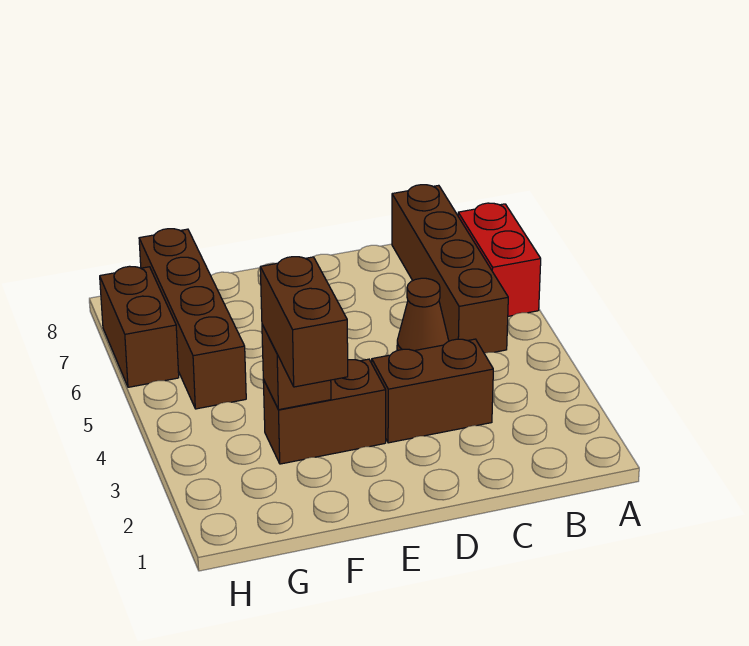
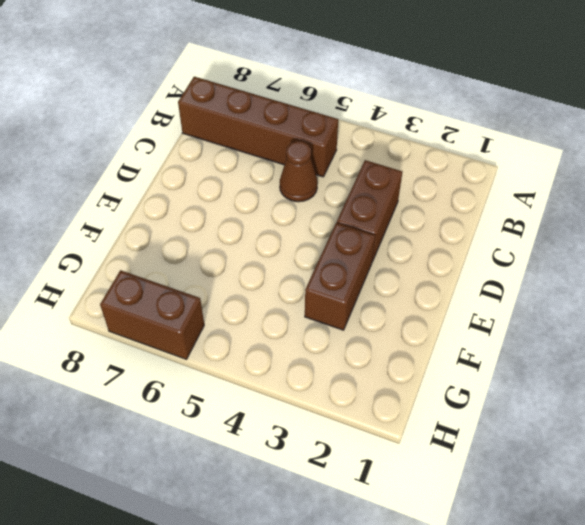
none -> red brick A6:A7 level 1
none -> brown brick G5:G8 level 1

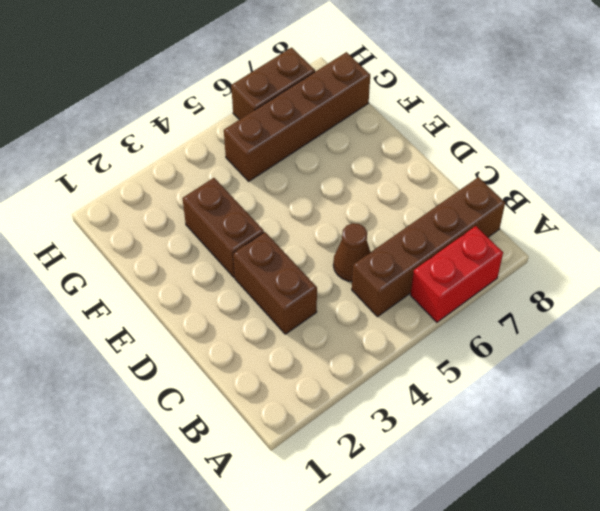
none -> brown brick F3 level 2
none -> brown brick F2:F3 level 3

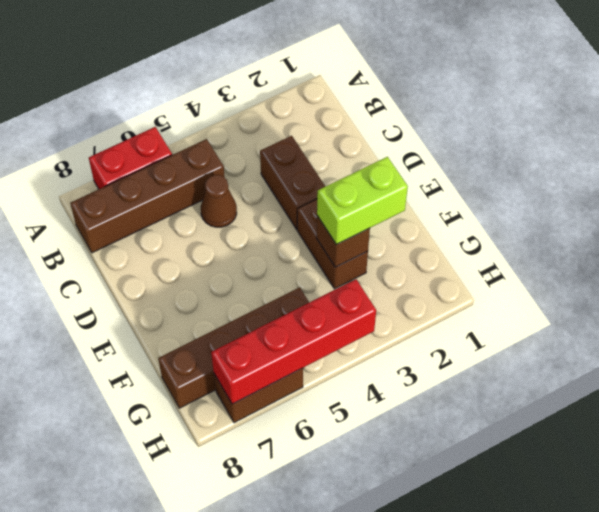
lime brick F2:F3 level 3 -> brown brick F2:F3 level 3
red brick H4:H7 level 2 -> none

